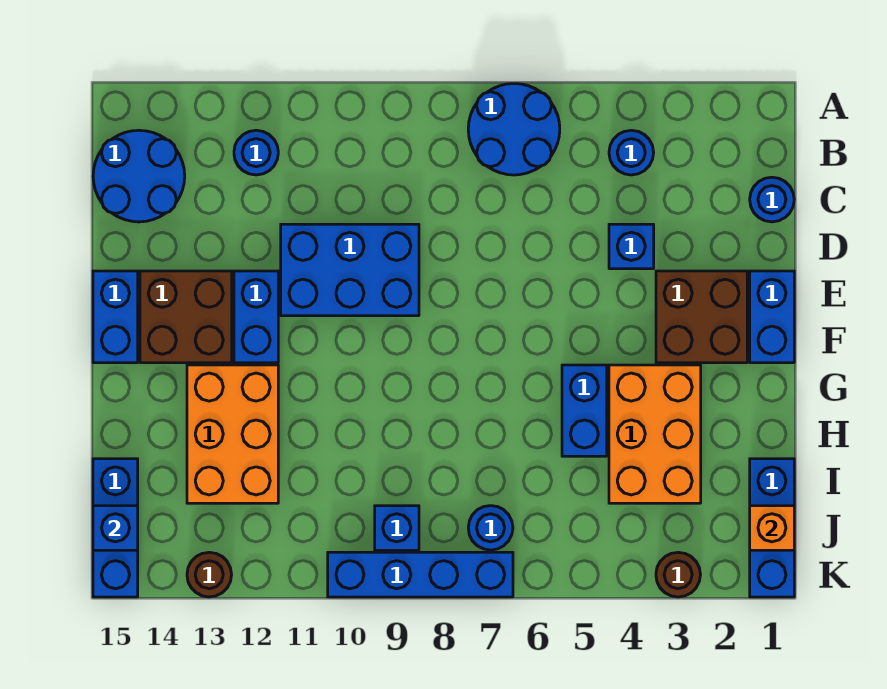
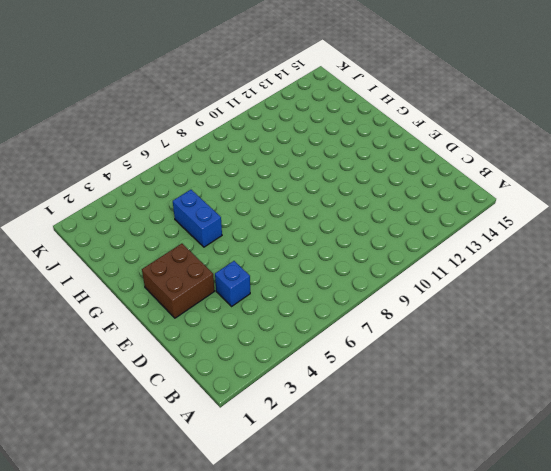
none -> blue round brick A6:B7 level 1
none -> blue round brick B4 level 1
none -> blue round brick B12 level 1

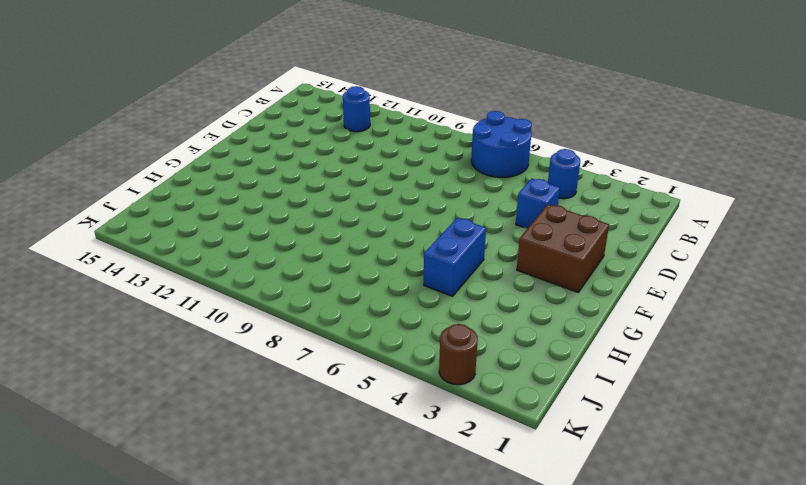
none -> blue round brick B14:C15 level 1
none -> blue round brick C1 level 1
none -> blue brick D9:E11 level 1

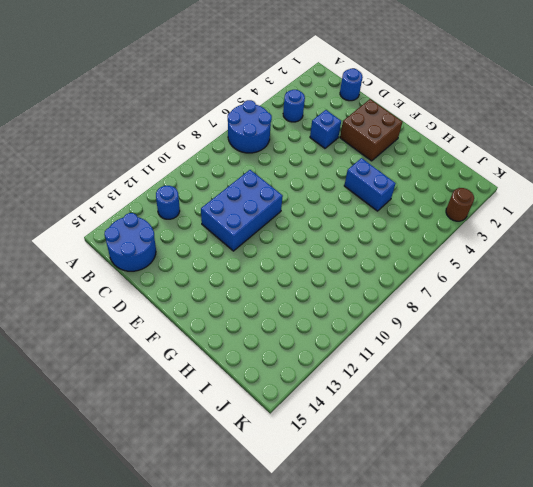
none -> blue brick E1:F1 level 1
none -> blue brick E12:F12 level 1
none -> brown brick E13:F14 level 1

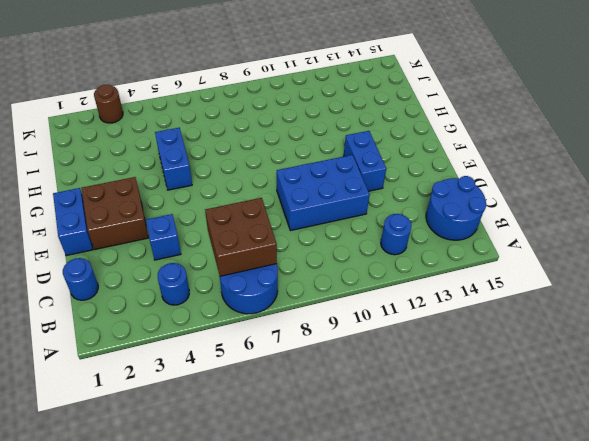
brown brick B6:C7 level 2 -> brown brick E13:F14 level 1
none -> blue brick E15:F15 level 1
none -> orange brick G3:I4 level 1
none -> orange brick G12:I13 level 1

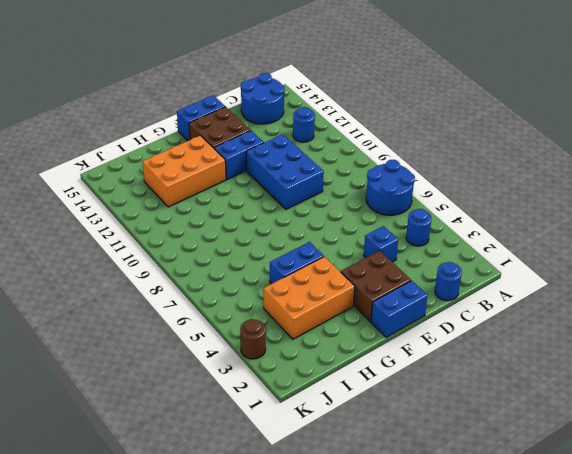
none -> blue brick I1:K1 level 1
none -> blue brick I15:K15 level 1
none -> blue round brick J7 level 1

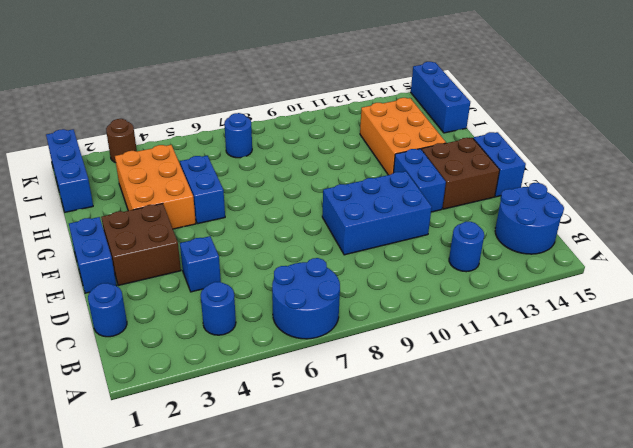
none -> blue brick J9 level 1
none -> blue brick K7:K10 level 1
none -> brown round brick K13 level 1

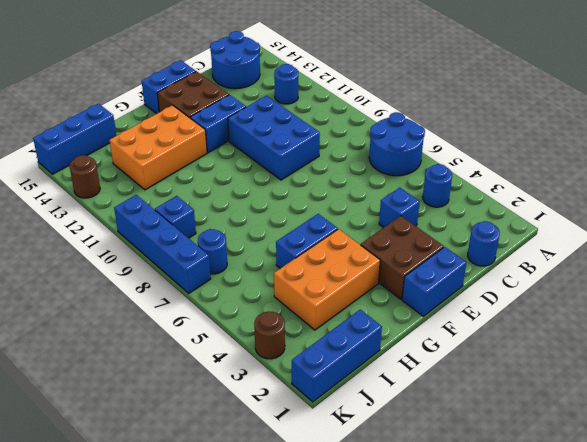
none -> orange brick J1 level 2
none -> blue brick J15 level 2

